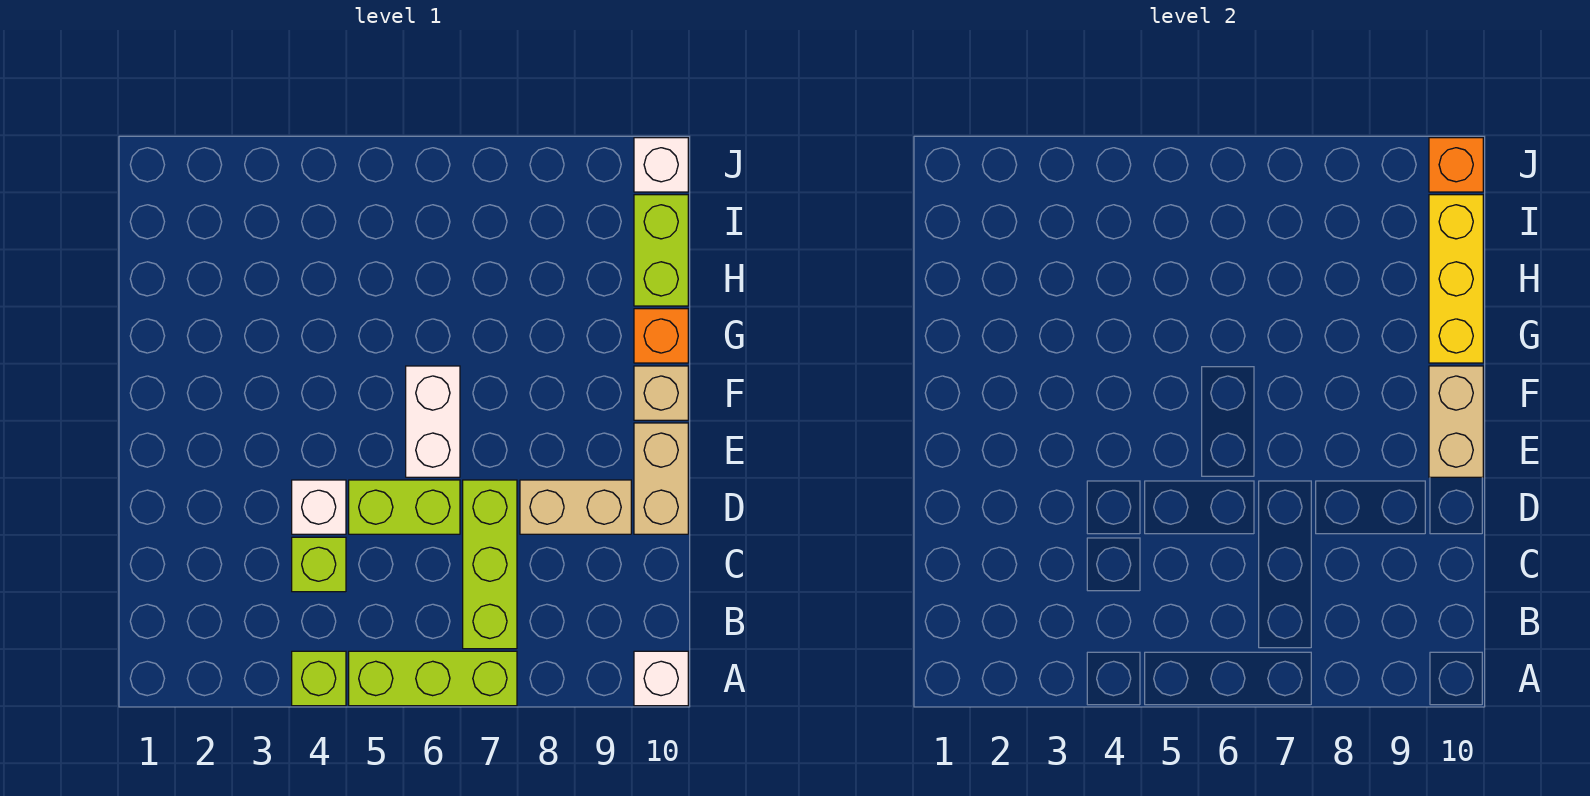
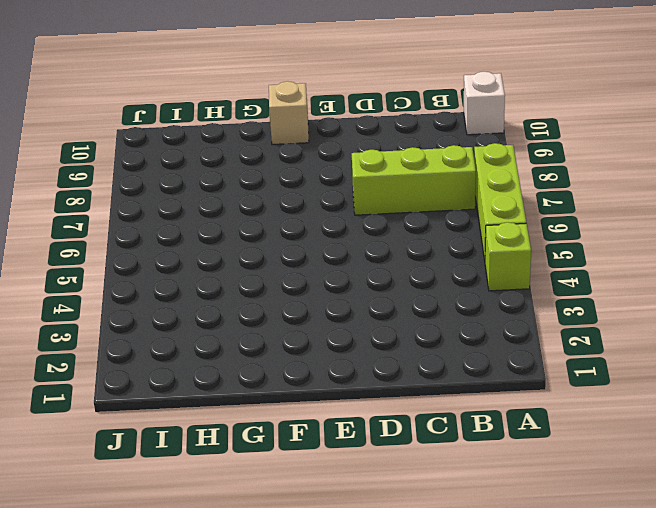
none -> lime brick C4 level 1
none -> white brick D4 level 1
none -> lime brick D5:D6 level 1

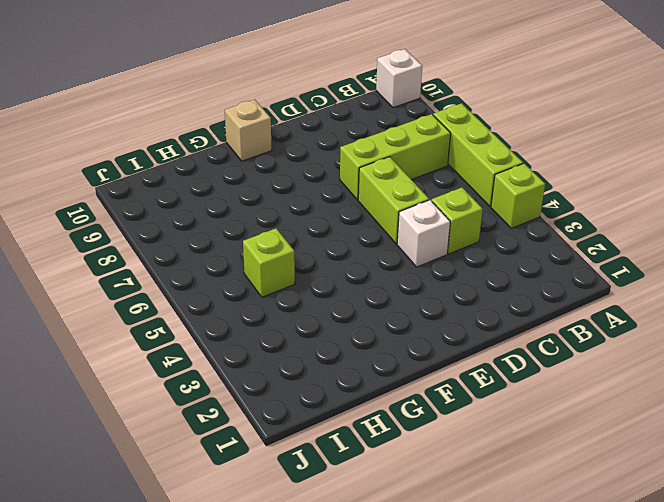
lime brick H5 level 1 -> none
none -> tan brick D8:D9 level 1
none -> tan brick D10:E10 level 1
none -> white brick E6:F6 level 1

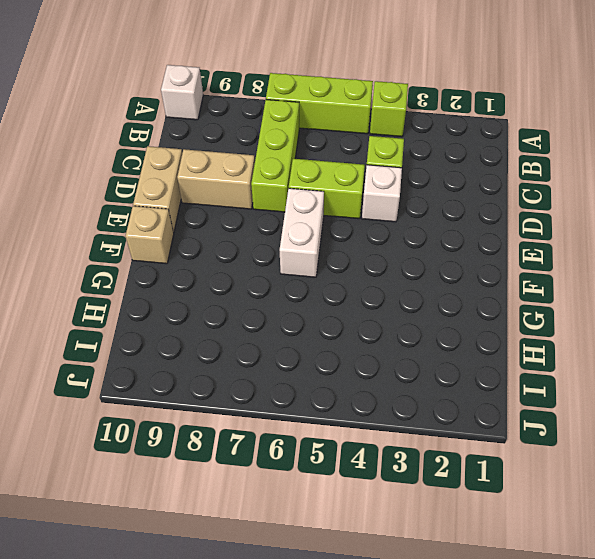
none -> orange brick G10 level 1
none -> lime brick H10:I10 level 1
none -> white brick J10 level 1

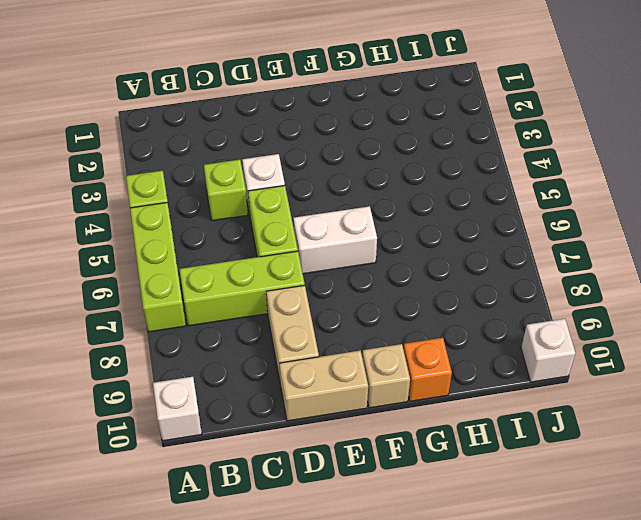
none -> lime brick H10:I10 level 1
none -> tan brick E10:F10 level 2
none -> yellow brick G10:I10 level 2

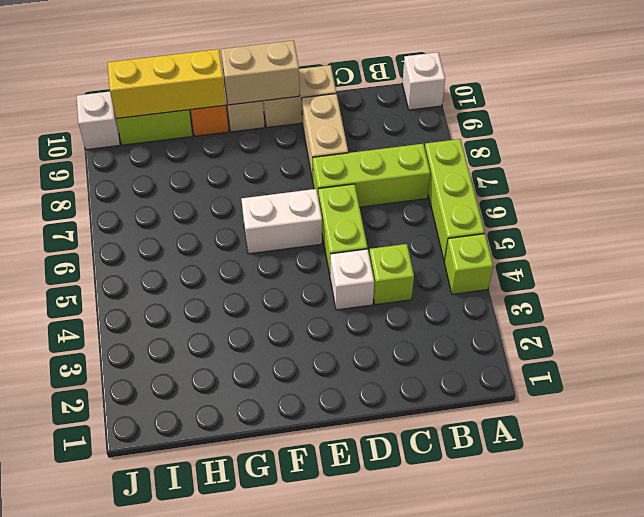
none -> orange brick J10 level 2

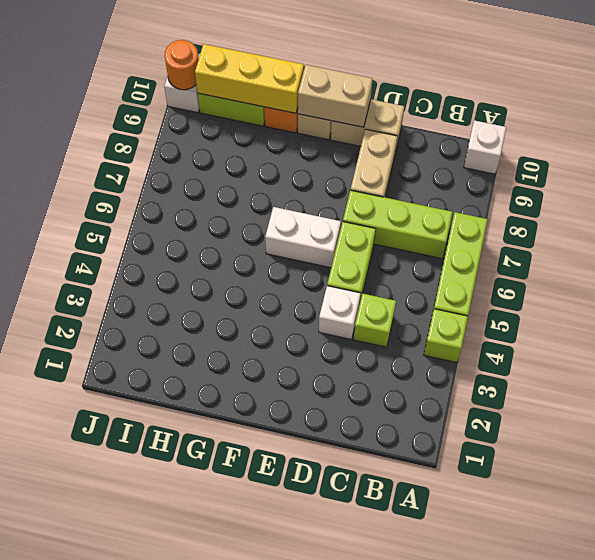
orange round brick J10 level 2 -> orange brick J10 level 2

